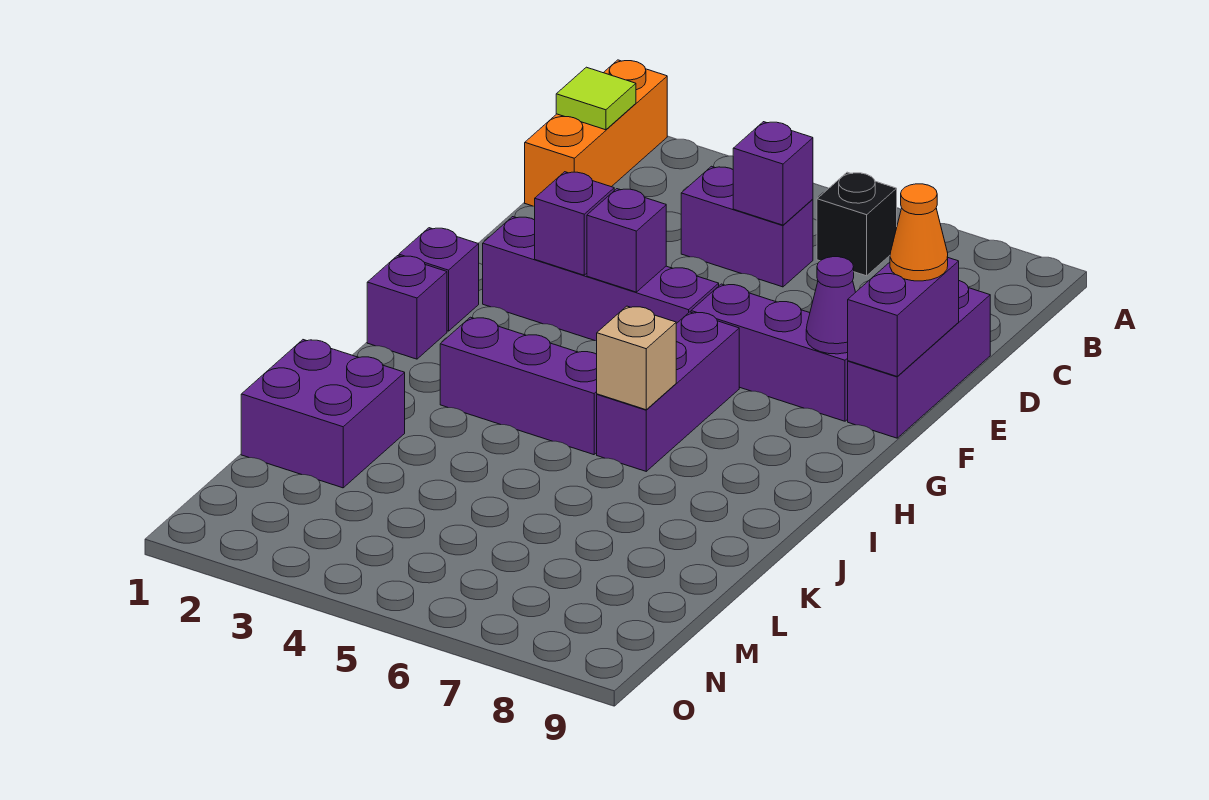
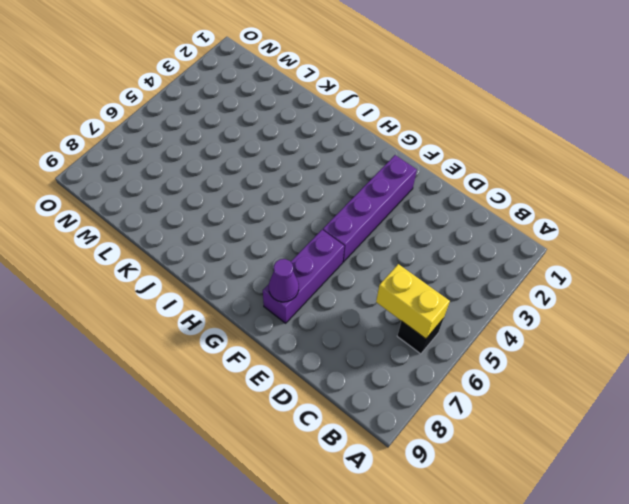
yellow brick B6:C6 level 2 -> none
none -> orange brick A1:C1 level 1
none -> purple brick C4:C5 level 1
none -> purple brick D9:F9 level 1

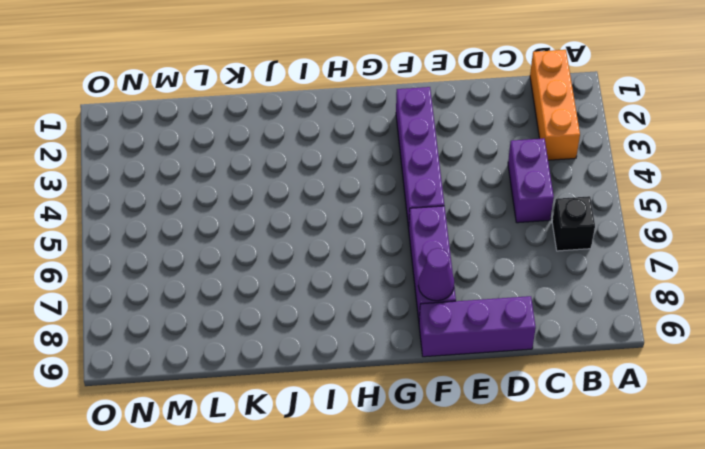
orange brick B1:B3 level 1 -> orange brick A1:C1 level 1
none -> purple brick G1 level 1
none -> purple brick G6:I6 level 1
none -> purple brick H1 level 1

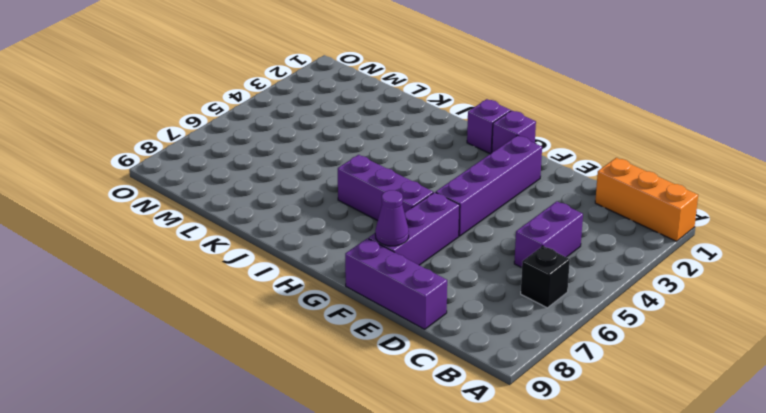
none -> purple brick I3:I5 level 1
none -> purple brick K1:L2 level 1
none -> lime tile B1 level 2

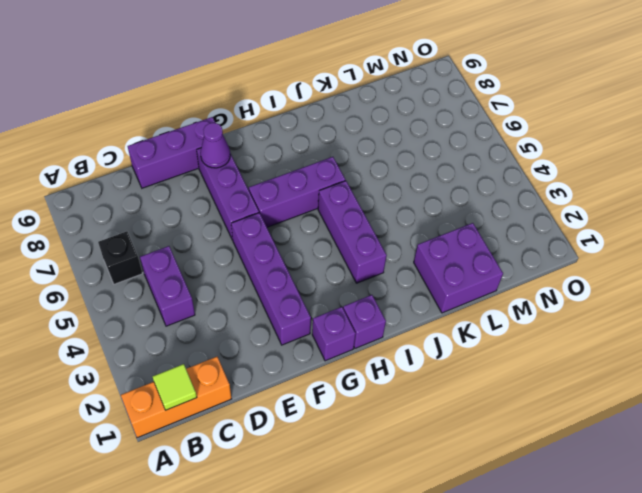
none -> purple brick C5 level 2
none -> purple brick E9:F9 level 2
none -> purple brick F3 level 2

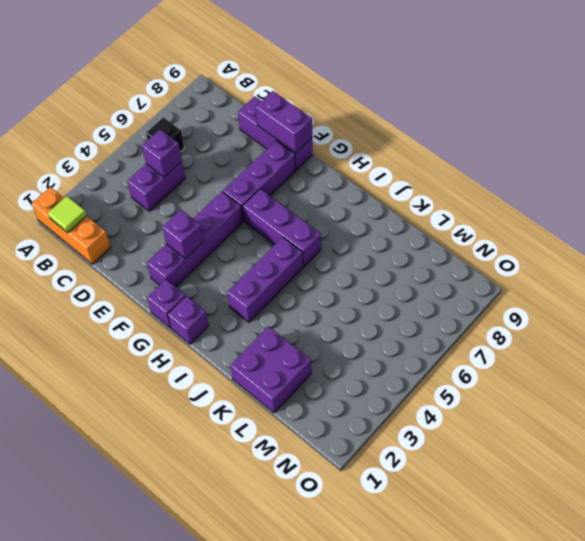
none -> purple brick F4 level 2
none -> purple cone F8 level 2
none -> tan brick I6 level 2

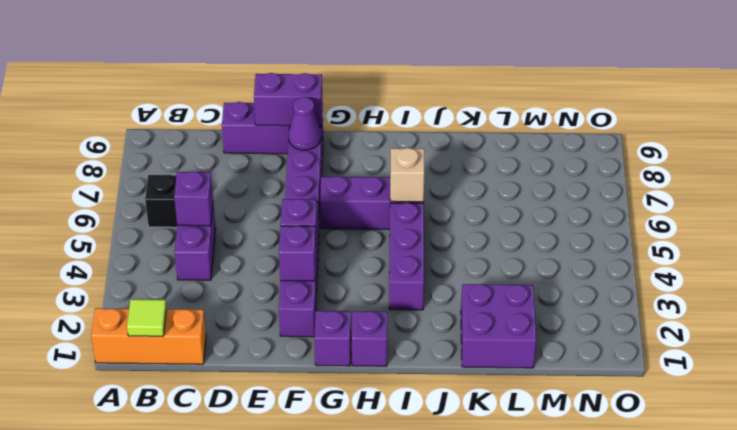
none -> orange cone E9 level 3

